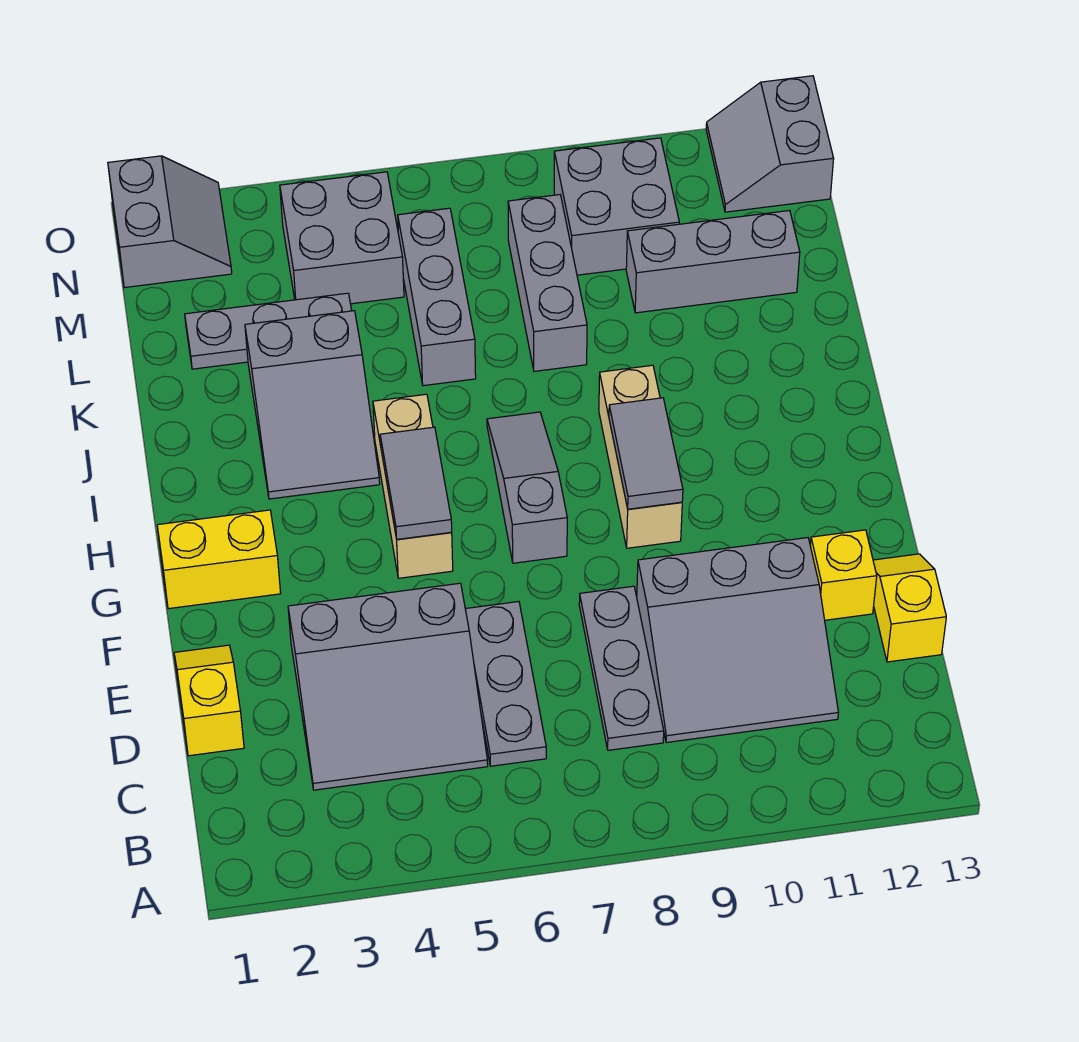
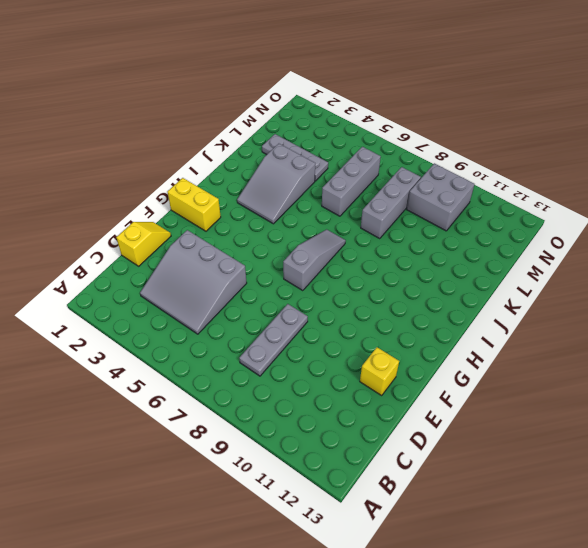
none -> grey plate C6:E6 level 1
none -> grey slope C9:E11 level 1 top E
none -> yellow slope D13:E13 level 1 top D

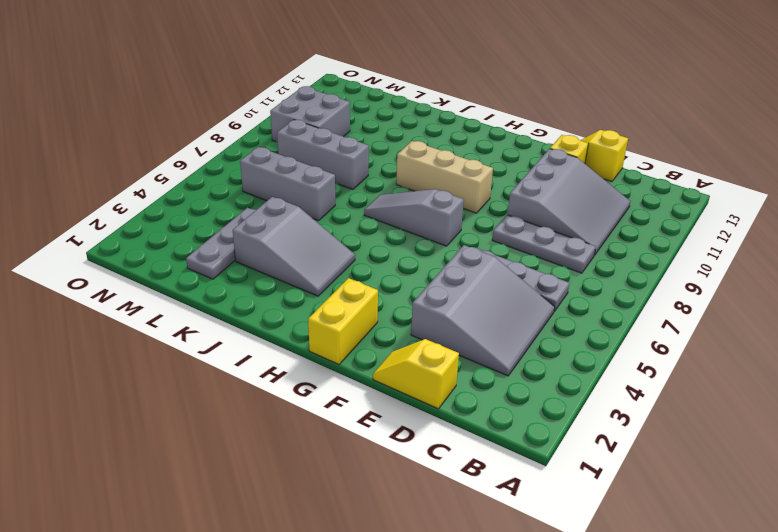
none -> tan brick G5:I5 level 1
none -> grey brick L10:L12 level 1
none -> grey brick M4:N5 level 1

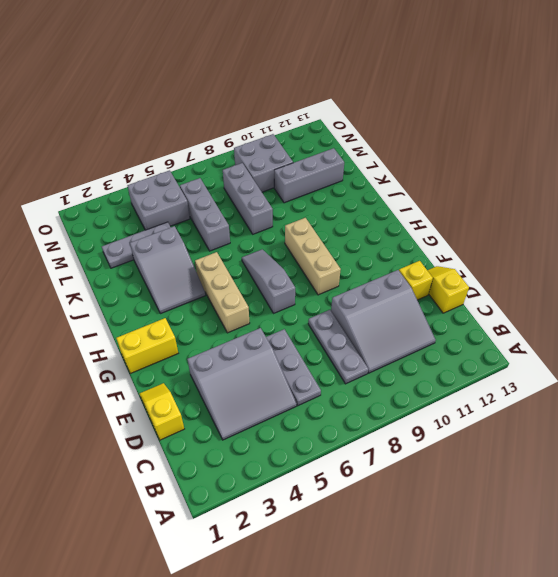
none -> grey slope N1:O2 level 1 top 1
none -> grey slope N12:O13 level 1 top 13
none -> grey tile G5:H5 level 2

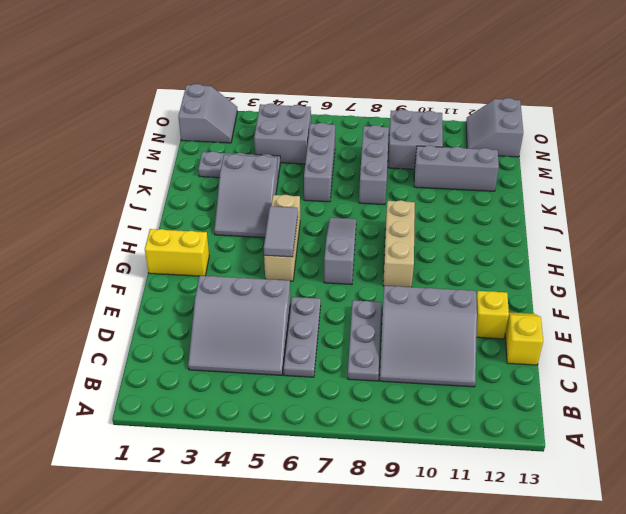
none -> yellow slope D1:E1 level 1 top D
none -> grey tile G9:H9 level 2

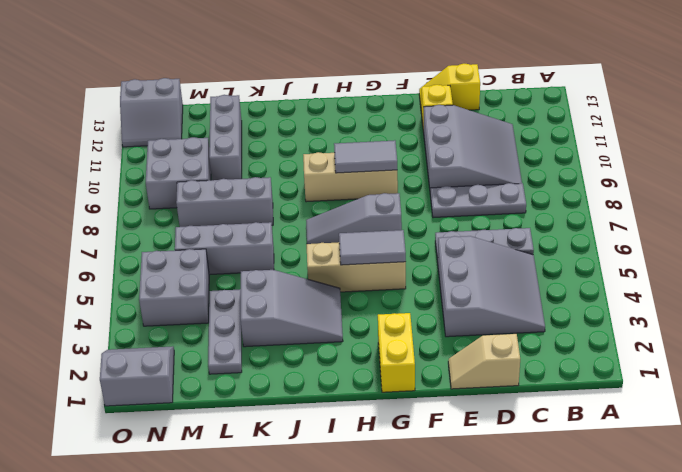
tan slope D1:E1 level 1 top D -> yellow slope D1:E1 level 1 top D

